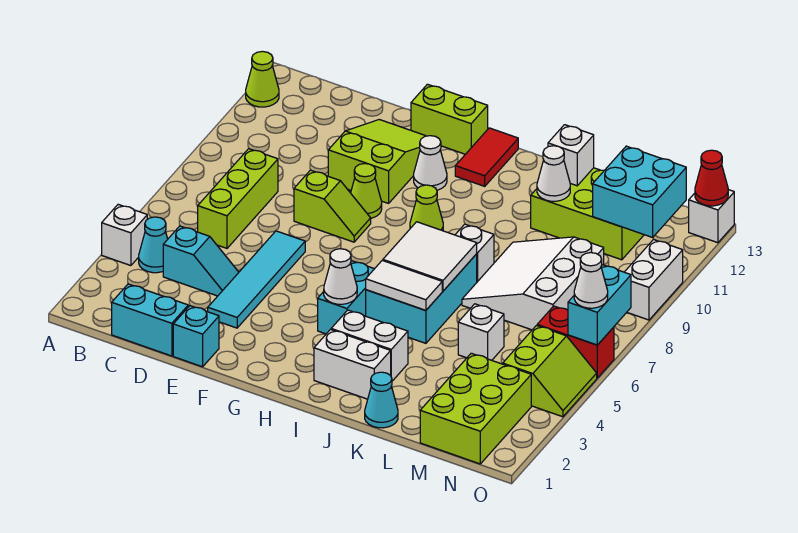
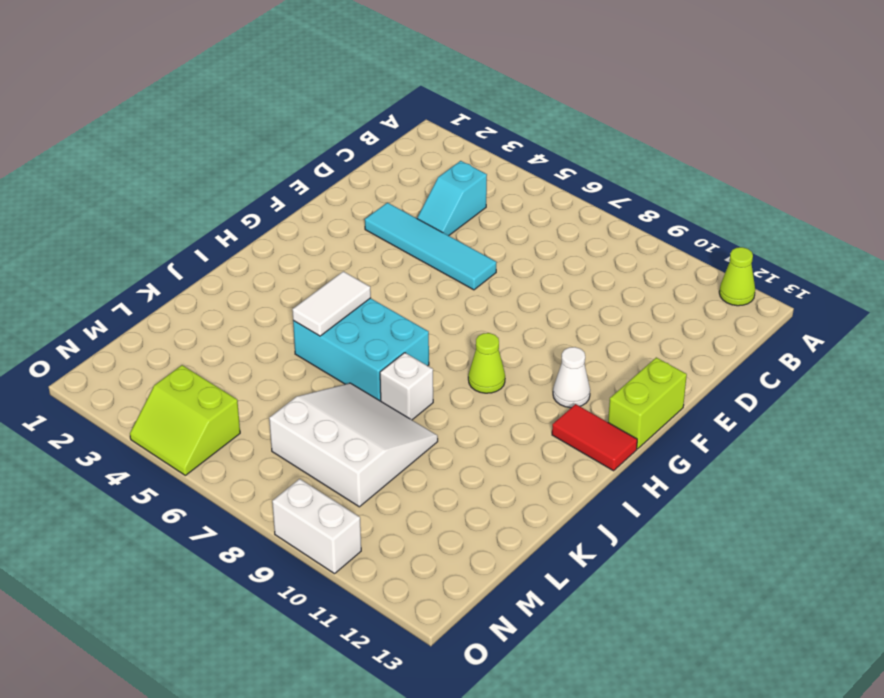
none -> white brick A4 level 1
none -> cyan cone B4 level 1
none -> cyan brick C1:D1 level 1
none -> lime brick C6:C8 level 1

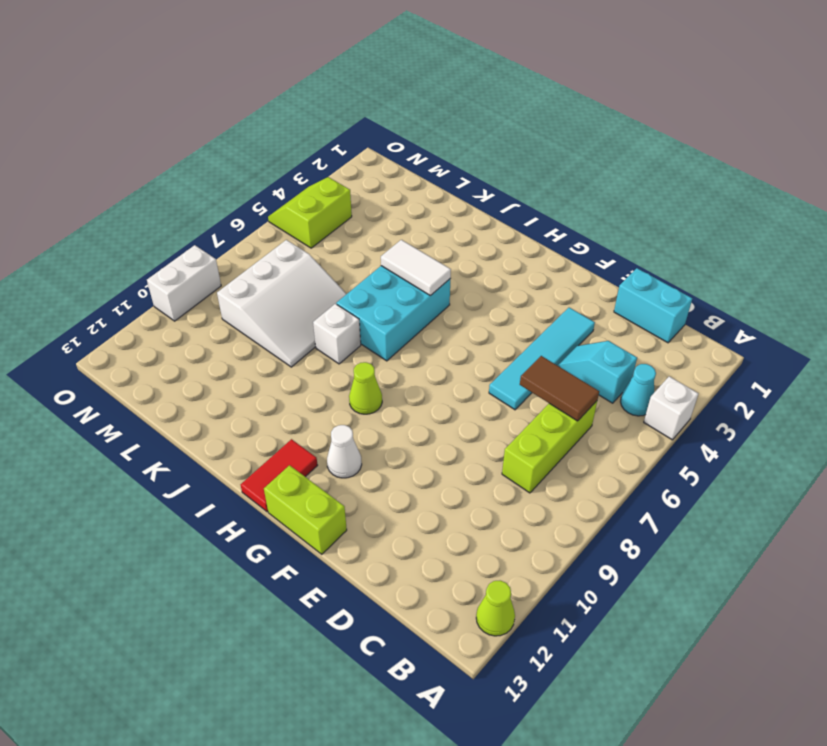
brown tile C6:D6 level 2 -> none
none -> cyan brick E1 level 1
none -> lime slope E8:F8 level 1 top E
none -> lime slope E10:F12 level 1 top 10
none -> lime cone F9 level 1

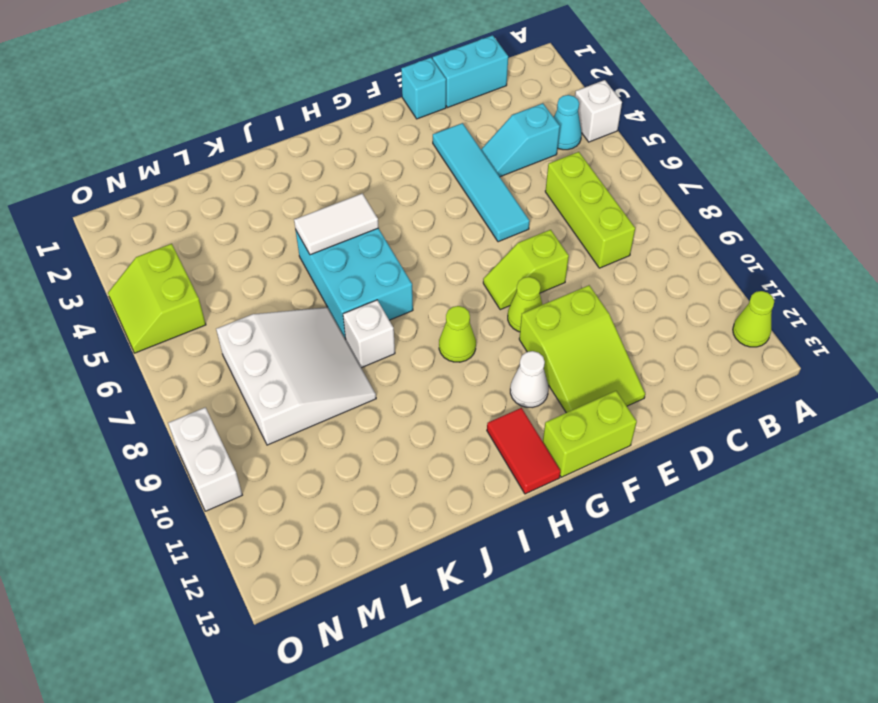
none -> cyan brick H4:H5 level 1
none -> white brick I2:J2 level 1
none -> white brick I3:J3 level 1
none -> cyan cone K1 level 1

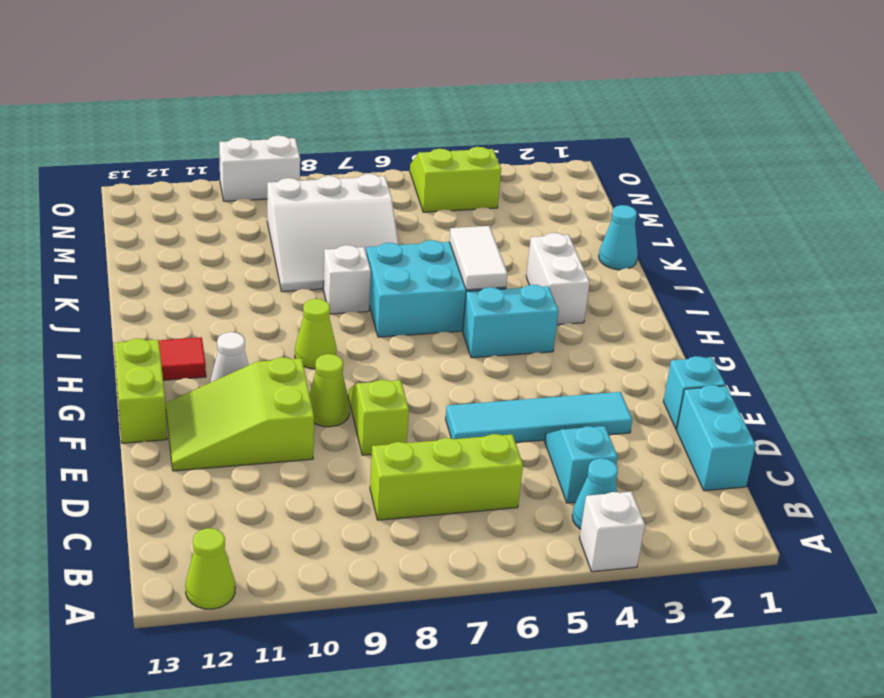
none -> white brick I2:J2 level 1
none -> lime brick K11:M12 level 1
none -> white brick L5 level 1
none -> lime brick M1:N3 level 1

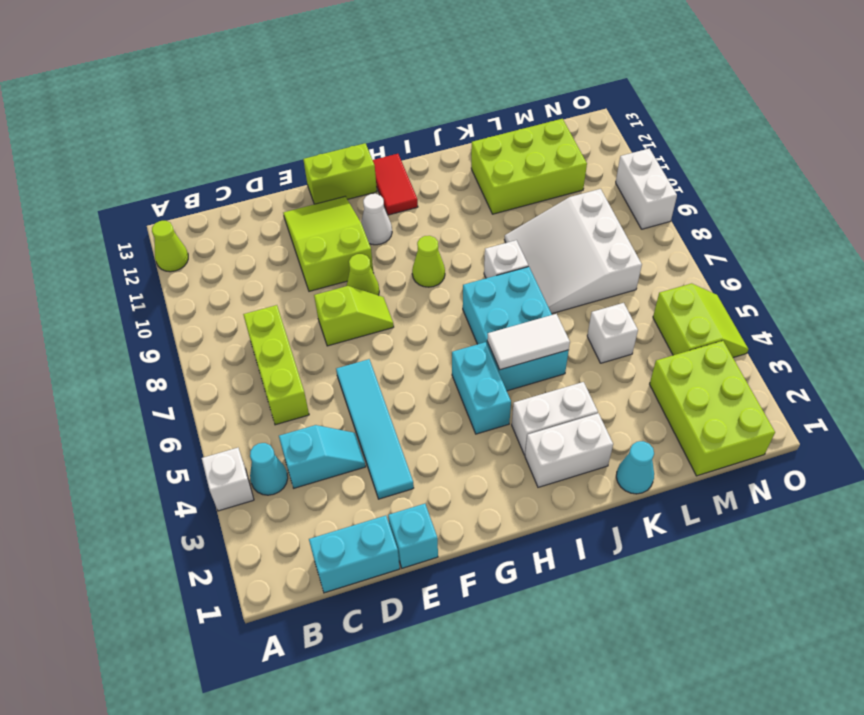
none -> red brick N6:O6 level 1
none -> white brick O13 level 1
none -> white cone H4 level 2
none -> white tile I6:J7 level 2

